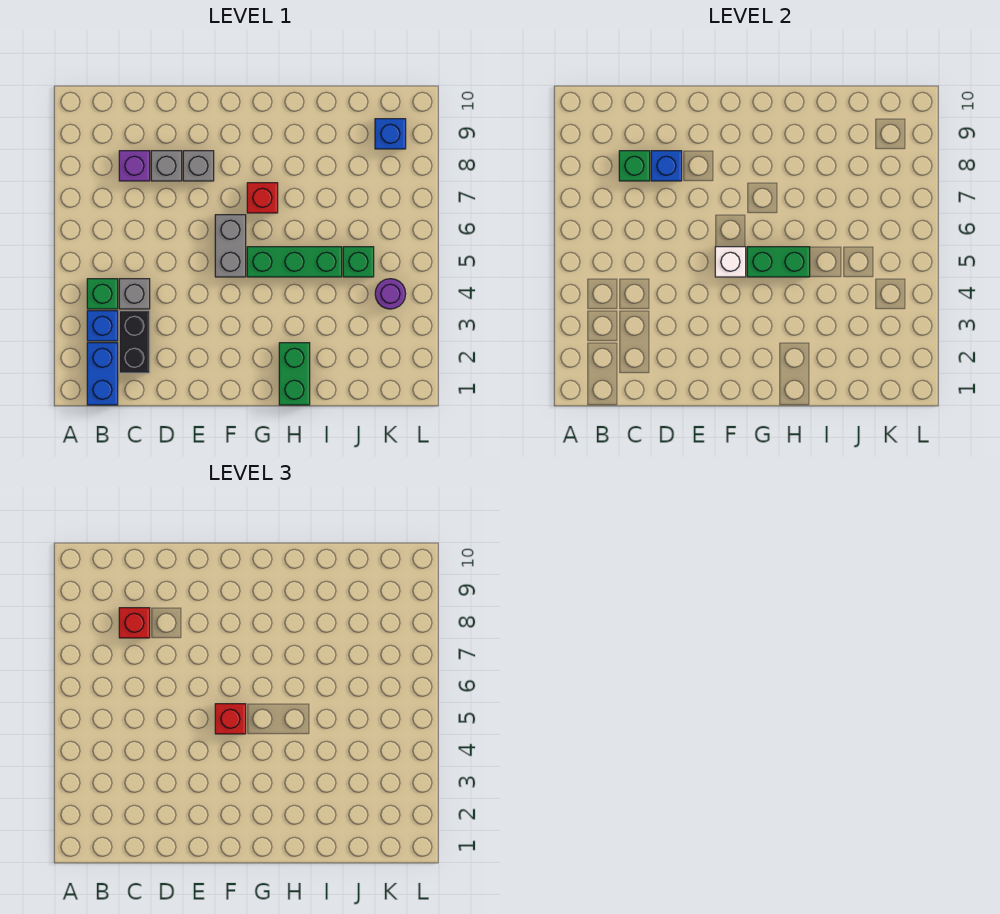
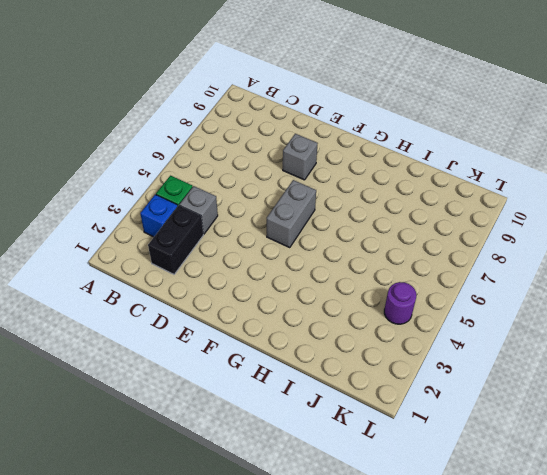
none -> blue brick B1:B2 level 1
none -> purple brick C8 level 1
none -> grey brick D8 level 1

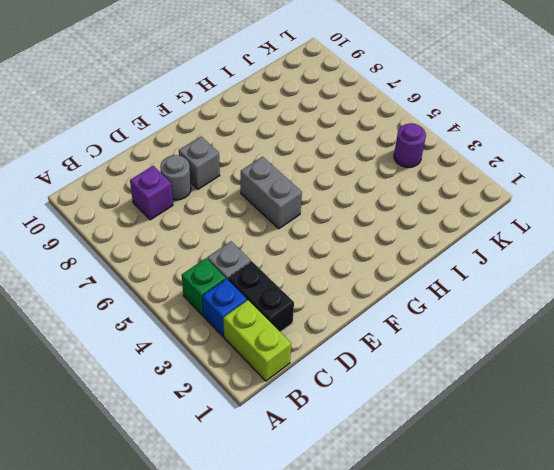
lime brick B1:B2 level 1 -> blue brick B1:B2 level 1
grey round brick D8 level 1 -> grey brick D8 level 1
none -> green brick G5:I5 level 1
none -> red brick G7 level 1
none -> green brick H1:H2 level 1

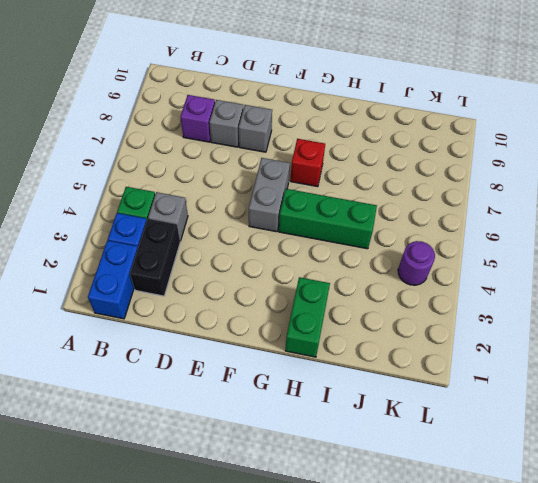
none -> green brick J5 level 1
none -> blue brick K9 level 1
none -> green brick C8 level 2

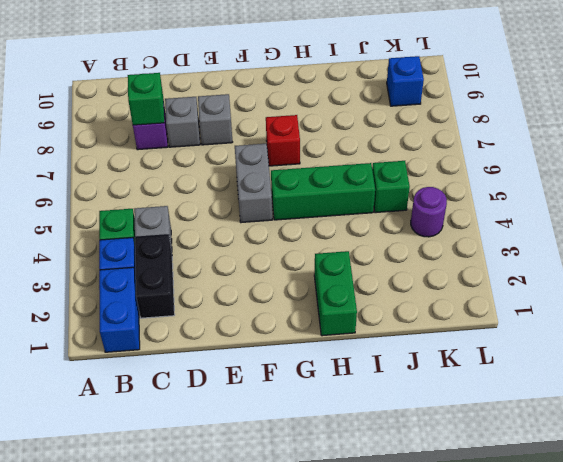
none -> blue brick D8 level 2
none -> white brick F5 level 2
none -> green brick G5:H5 level 2

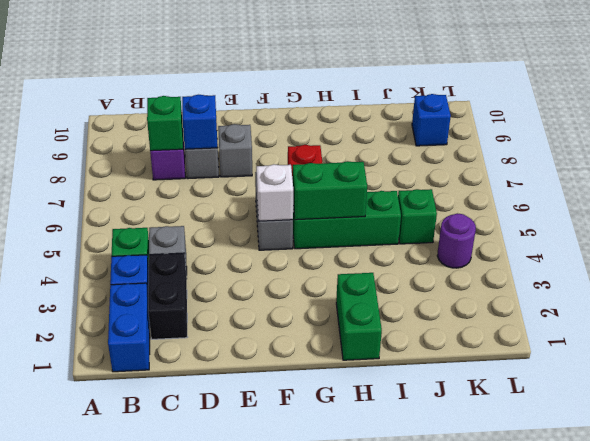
none -> red brick C8 level 3
none -> red brick F5 level 3

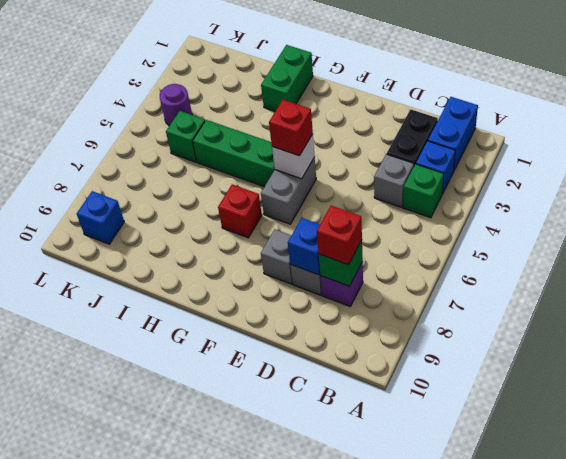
none -> green brick G5:H5 level 2

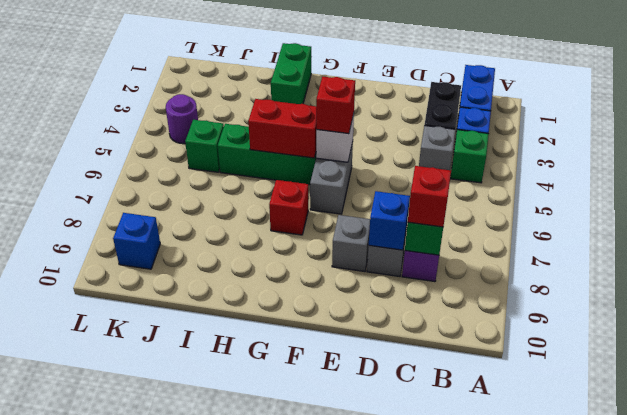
red brick G5:H5 level 2 -> green brick G5:H5 level 2

